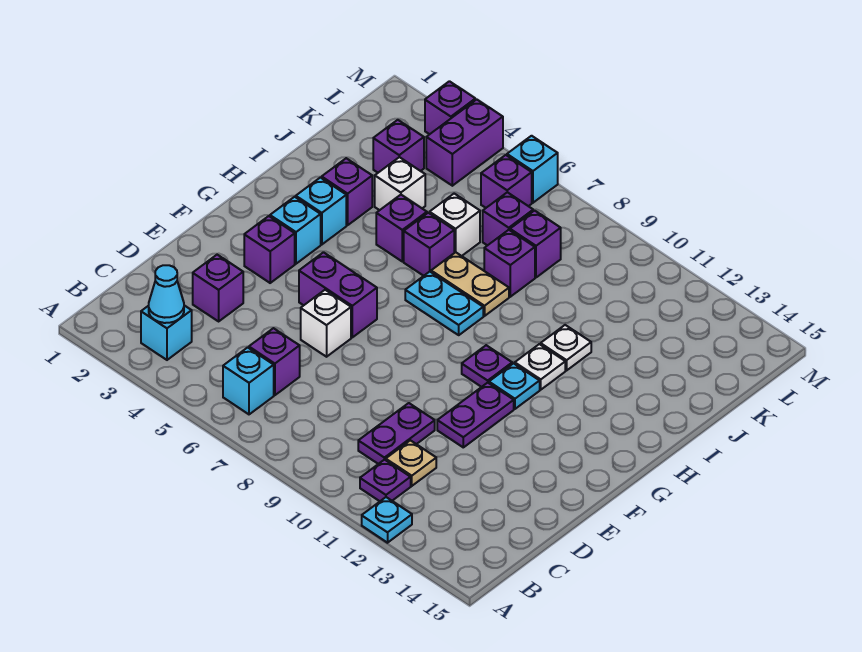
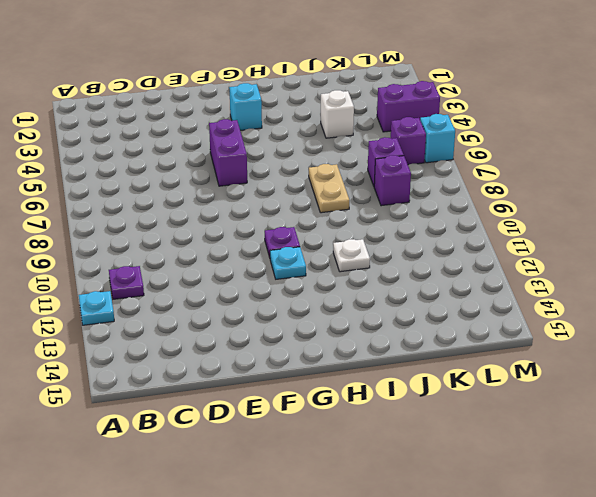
none -> cyan brick B3 level 1
none -> cyan brick B6 level 1
none -> purple brick C6 level 1
none -> purple plate C10:D10 level 1

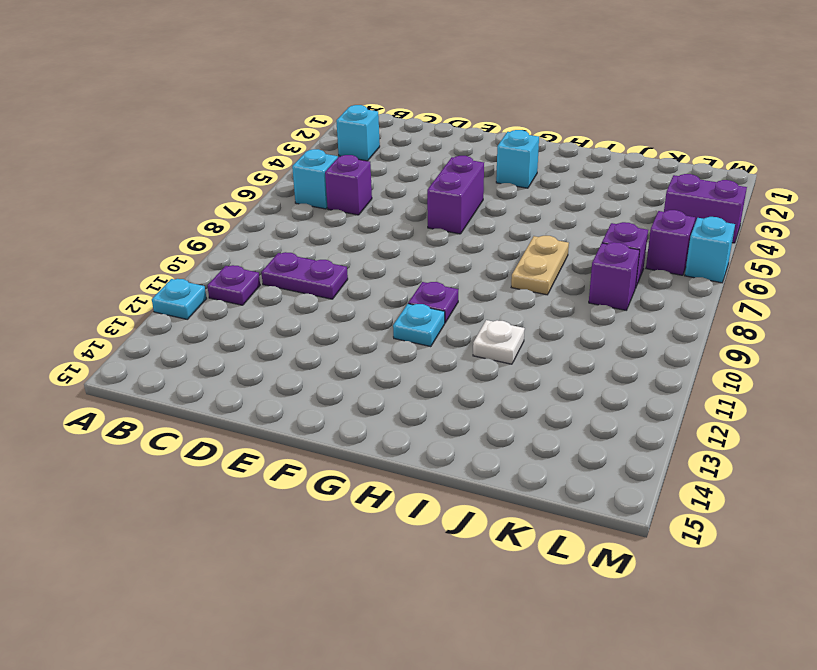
none -> tan plate C11 level 1
none -> purple brick D3 level 1
none -> white brick E6 level 1
none -> purple plate E11:F11 level 1

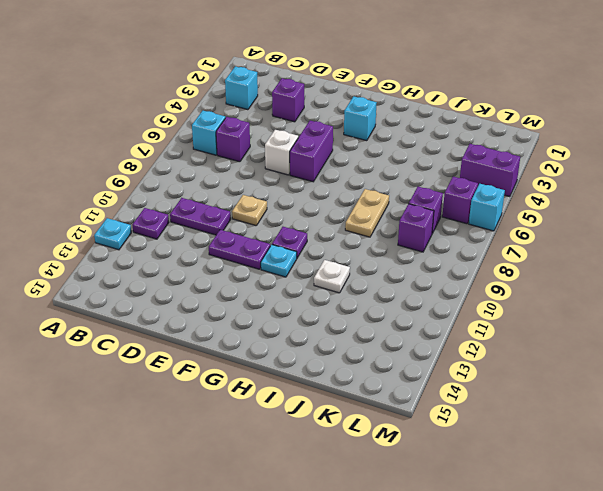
tan plate E9 level 1 -> tan plate C11 level 1
none -> purple brick F3 level 1
none -> cyan brick H3 level 1
none -> cyan plate H7:H8 level 1
none -> white plate H11 level 1

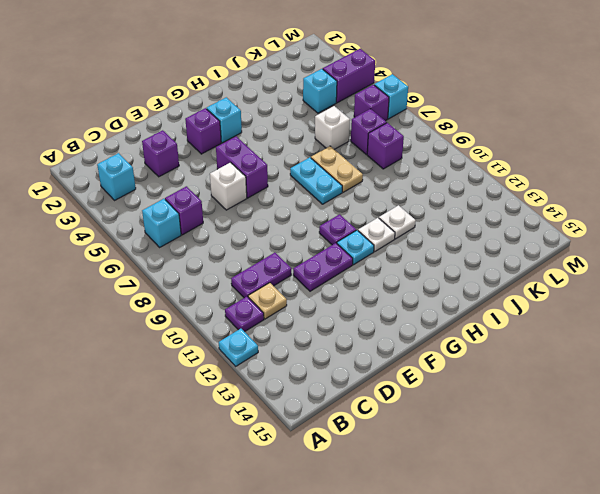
cyan brick K4 level 1 -> cyan brick H3 level 1
none -> purple brick I3 level 1
none -> purple brick I5 level 1
none -> purple brick I6 level 1
none -> white brick J4 level 1

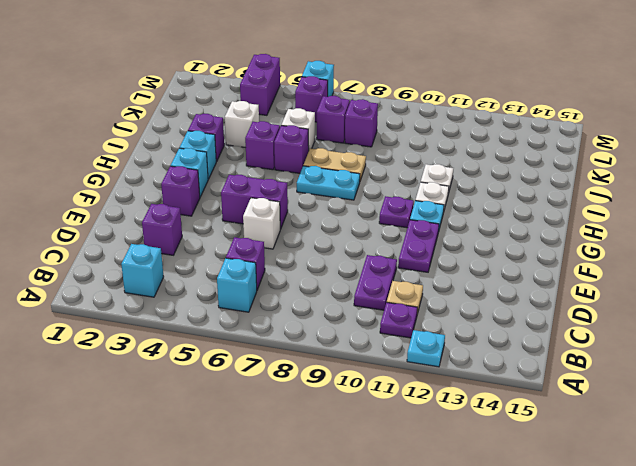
none -> purple brick J8 level 1
none -> purple brick K3 level 1
none -> purple brick M3 level 1
none -> cyan cone B3 level 2

